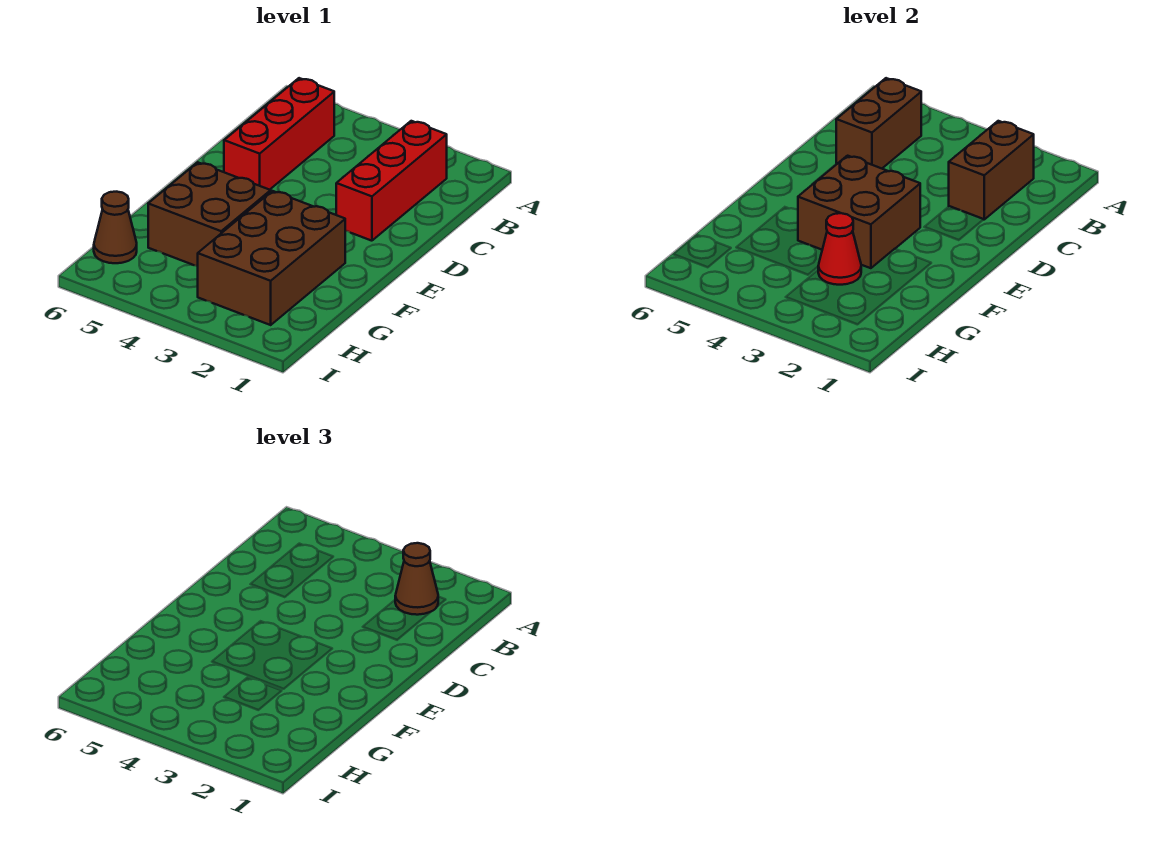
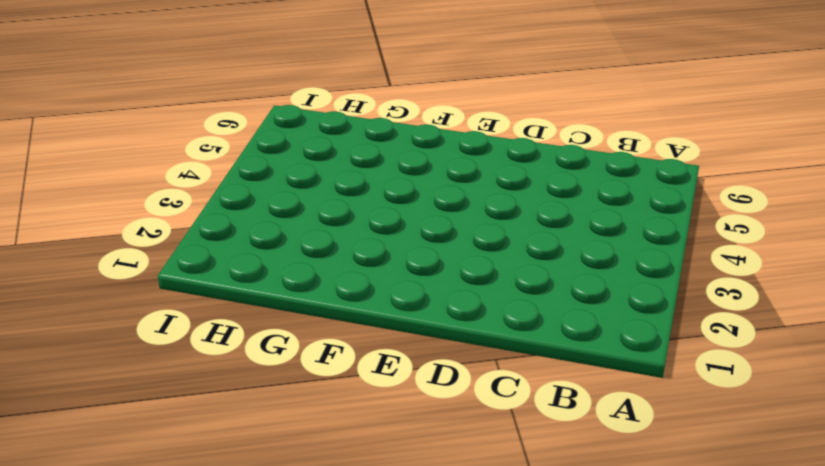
none -> red brick B2:D2 level 1
none -> red brick B5:D5 level 1

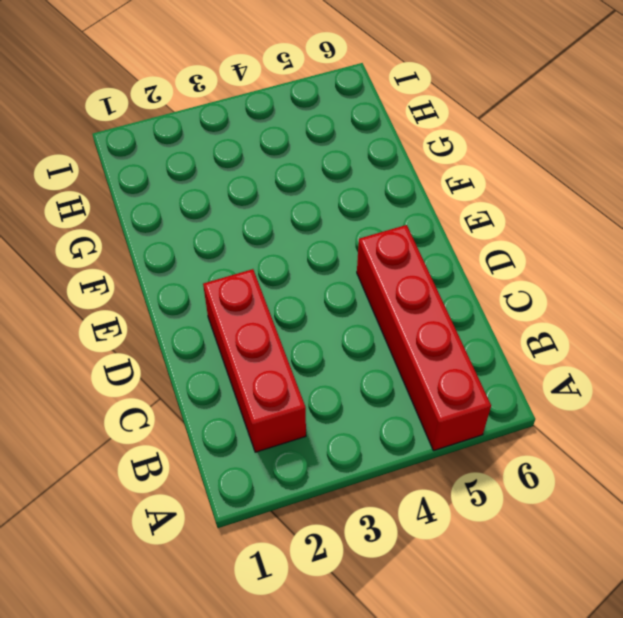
red brick A5:D5 level 1 -> red brick B5:D5 level 1
none -> brown brick F2:H3 level 1
none -> brown brick F4:G5 level 1

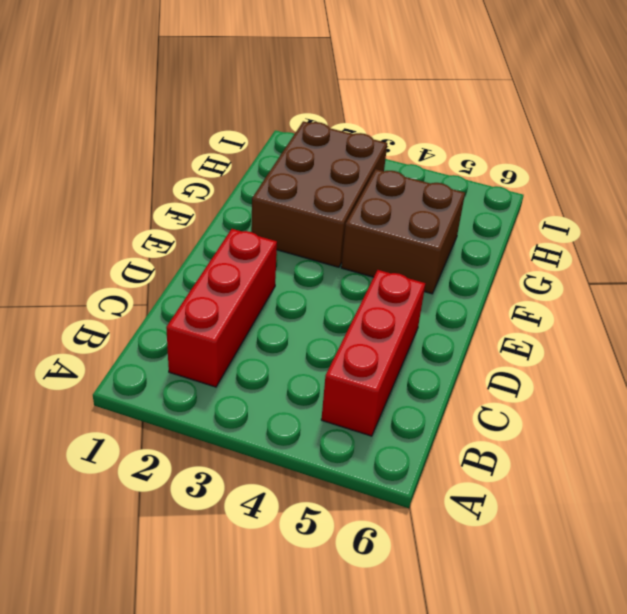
none -> brown cone H6 level 1
none -> brown brick B2:C2 level 2

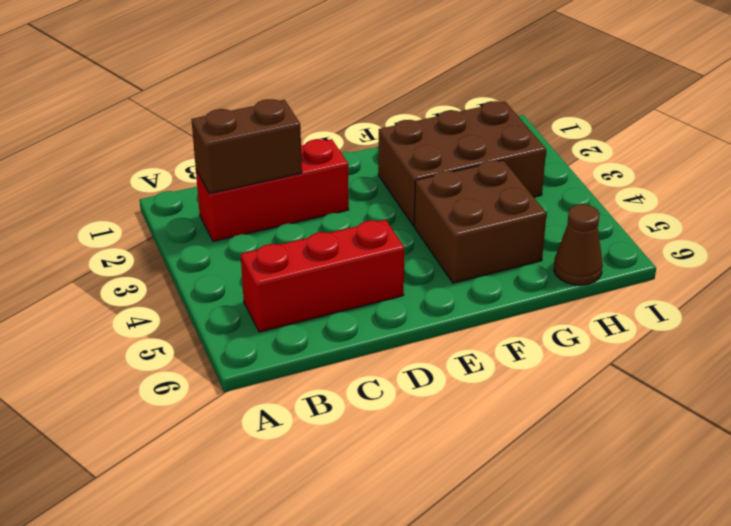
none -> brown brick B5:C5 level 2
none -> brown brick E3:F4 level 2

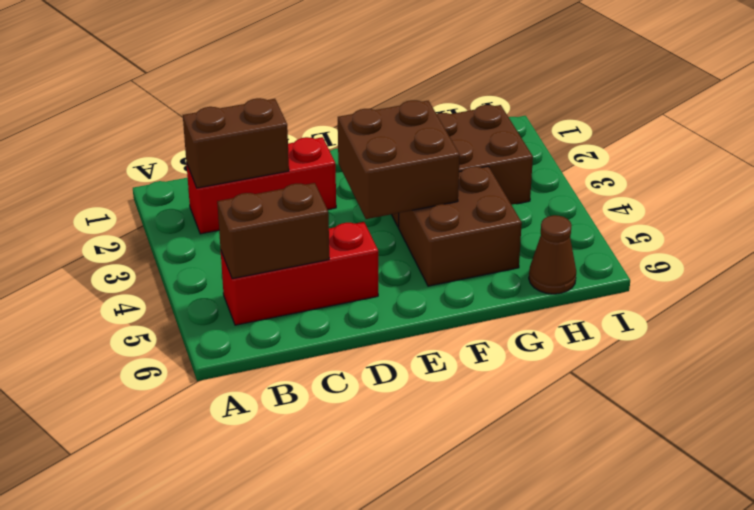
none -> red cone G3 level 2
none -> brown cone B2 level 3

